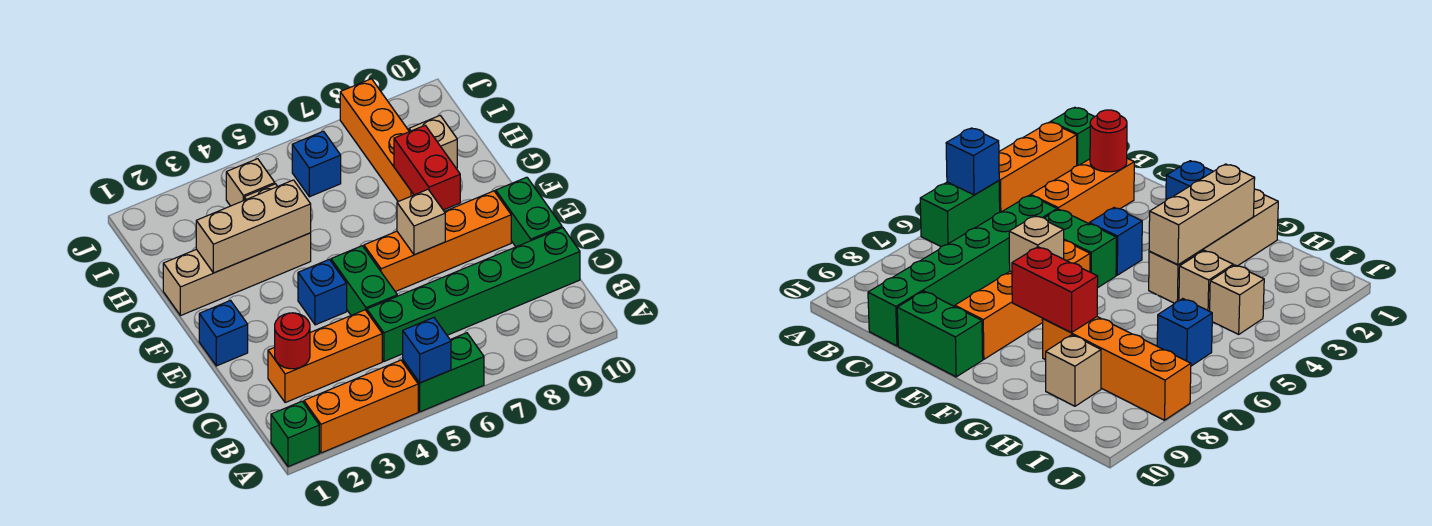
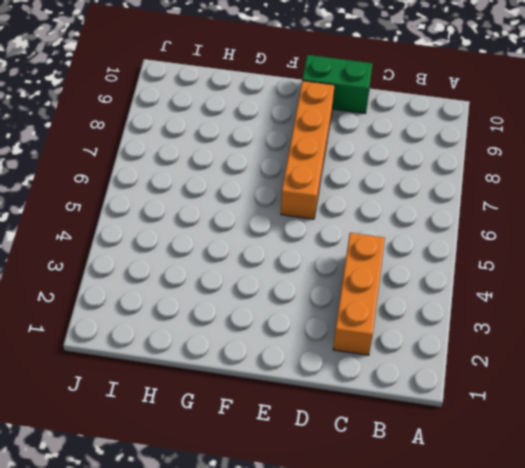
none -> green brick A1 level 1
none -> orange brick A2:A4 level 1
none -> green brick A5:A6 level 1

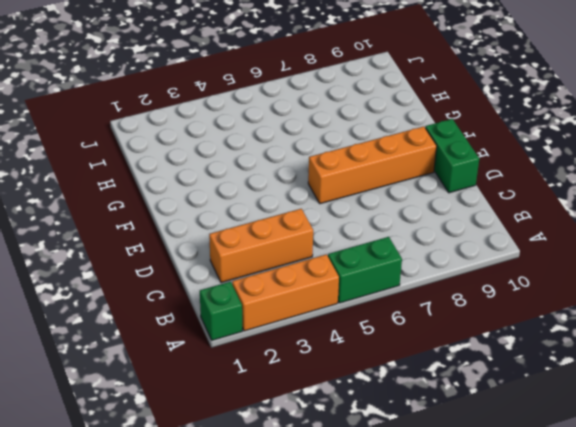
none -> green brick C5:C10 level 1
none -> green brick D5:E5 level 1
none -> blue brick E1 level 1

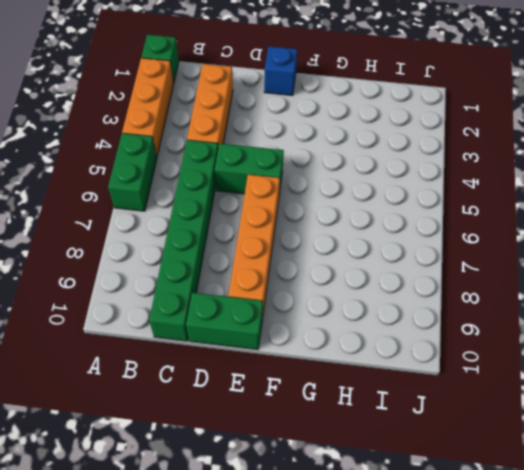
none -> blue brick E4 level 1
none -> tan brick G1:G4 level 1
none -> orange brick G8:J8 level 1

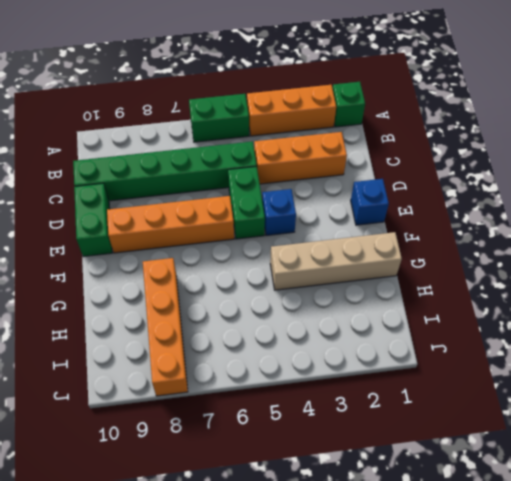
none -> tan brick H4 level 1
none -> tan brick H9 level 1
none -> tan brick I4 level 1

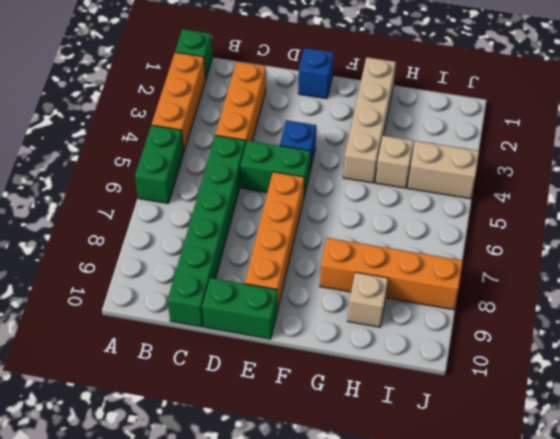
tan brick I4:J4 level 1 -> tan brick I4 level 1
none -> blue brick I6 level 1
none -> blue brick A5 level 2
none -> red round brick C2 level 2

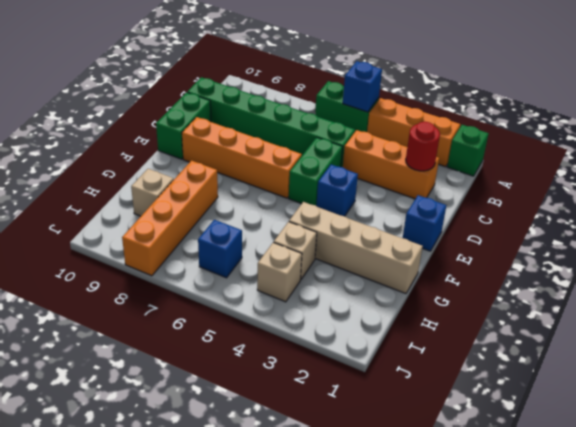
none -> tan brick E7 level 2
none -> red brick F8:G8 level 2
none -> tan brick G2:G4 level 2

